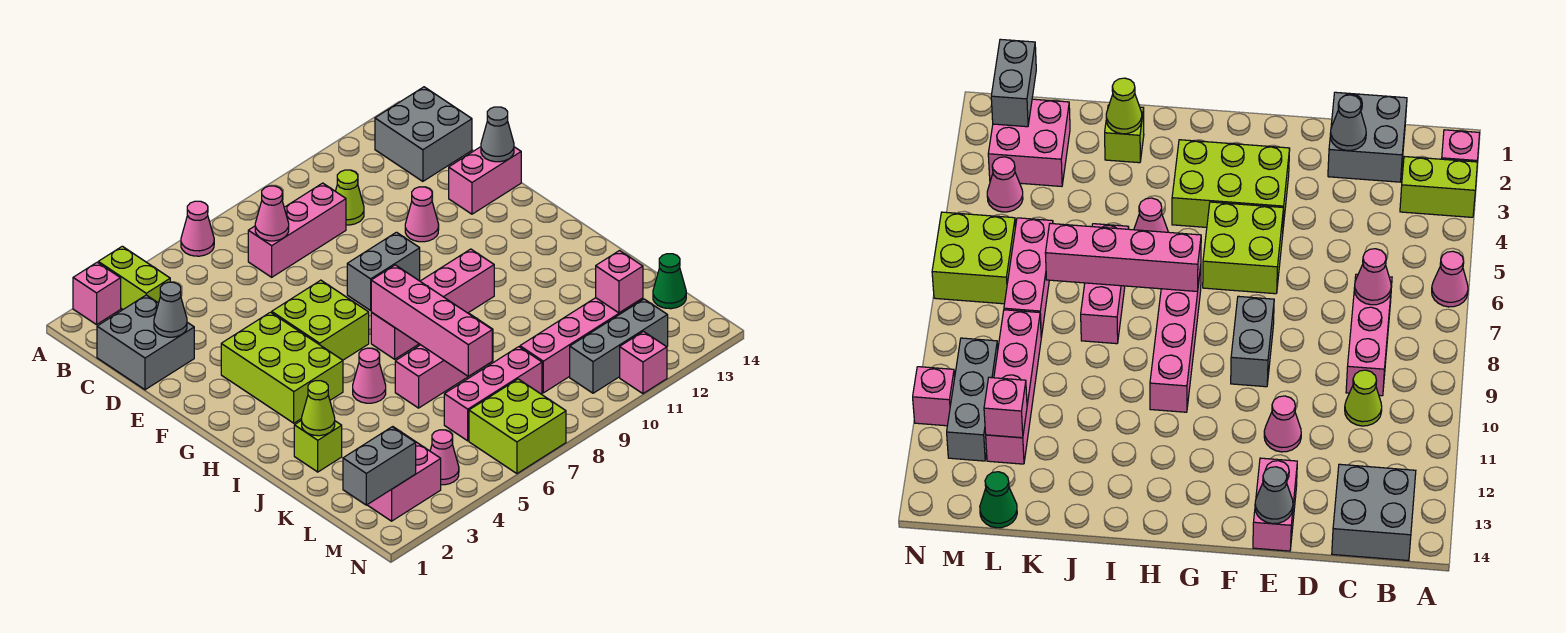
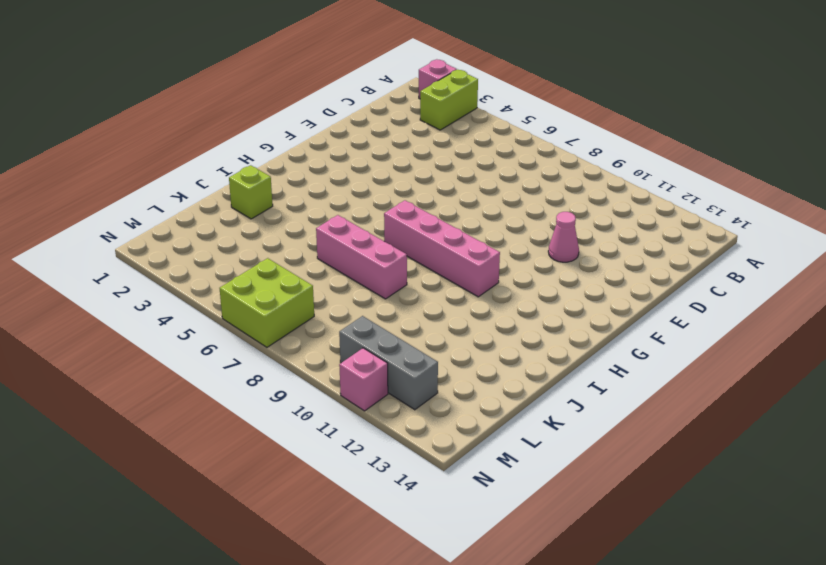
none -> pink cone A6 level 1
none -> grey brick B13:C14 level 1
none -> grey brick C1:D2 level 1
none -> pink brick C7:C9 level 1

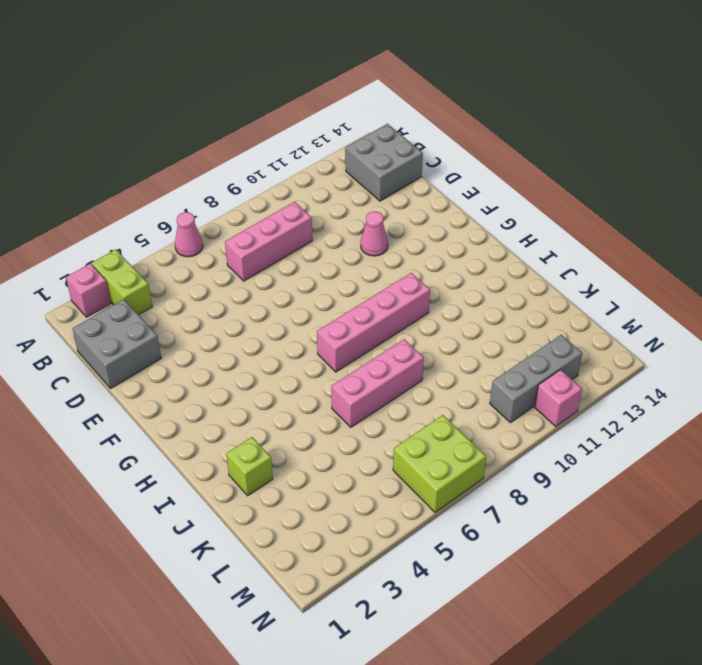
none -> lime cone C10 level 1
none -> pink brick E13:E14 level 1
none -> lime brick F3:H4 level 1
none -> lime brick F5:G6 level 1

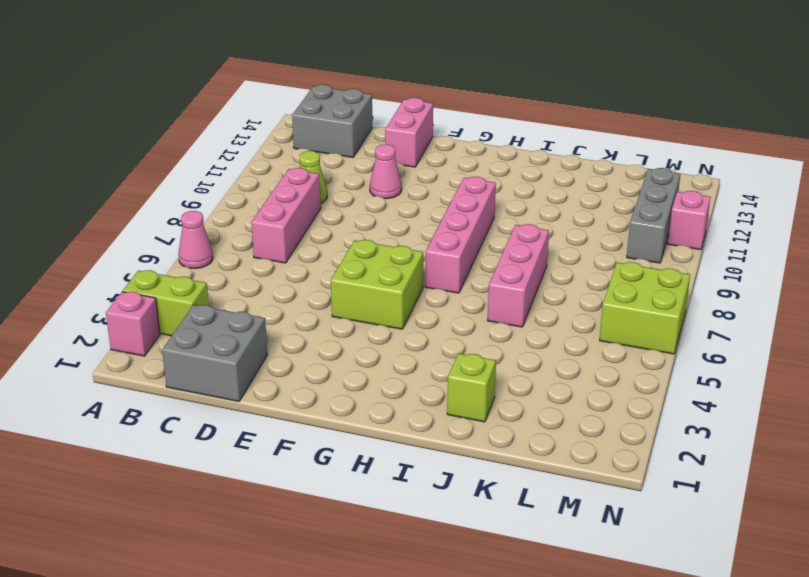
none -> lime brick F3:H4 level 1
none -> grey brick F8:F9 level 1
none -> pink cone I5 level 1
none -> pink brick L2:M3 level 1

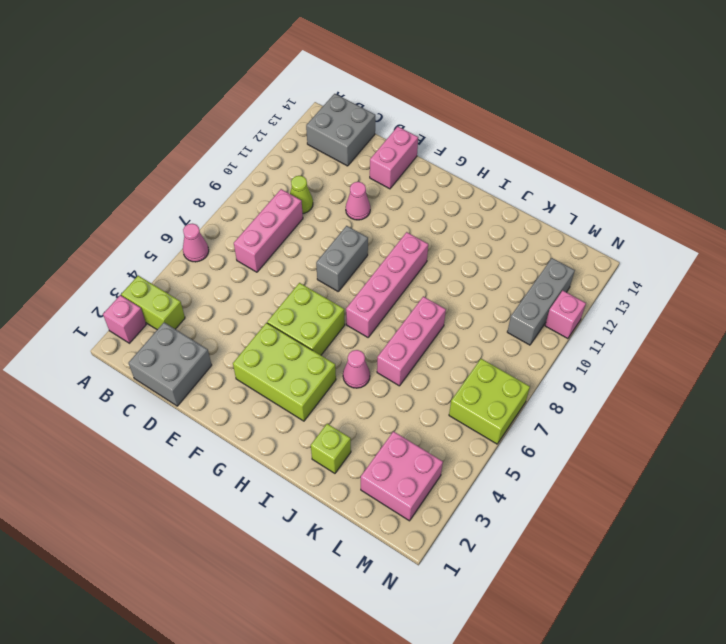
none -> pink brick L6:L8 level 1
none -> pink brick L9:L12 level 1
none -> green cone L14 level 1
none -> pink cone M4 level 1

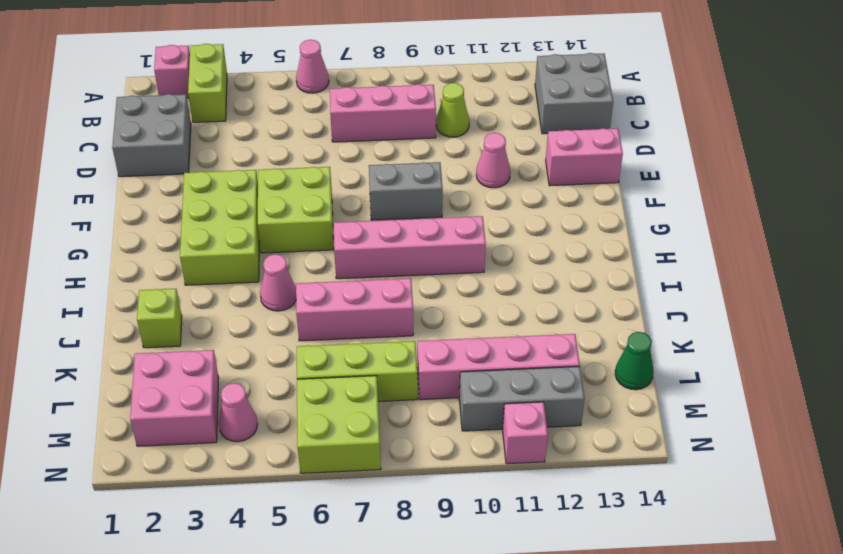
lime brick L6:L8 level 1 -> pink brick L6:L8 level 1
none -> pink cone C7 level 2
none -> grey cone D2 level 2
none -> grey cone E14 level 2
none -> pink brick H7:K7 level 2

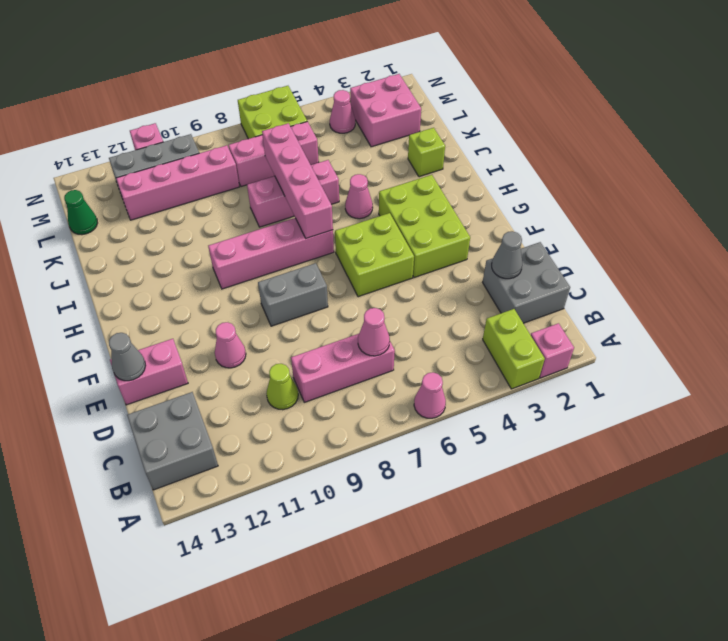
none -> lime cone J2 level 2
none -> pink brick L12 level 2
none -> grey brick M1:M2 level 2

